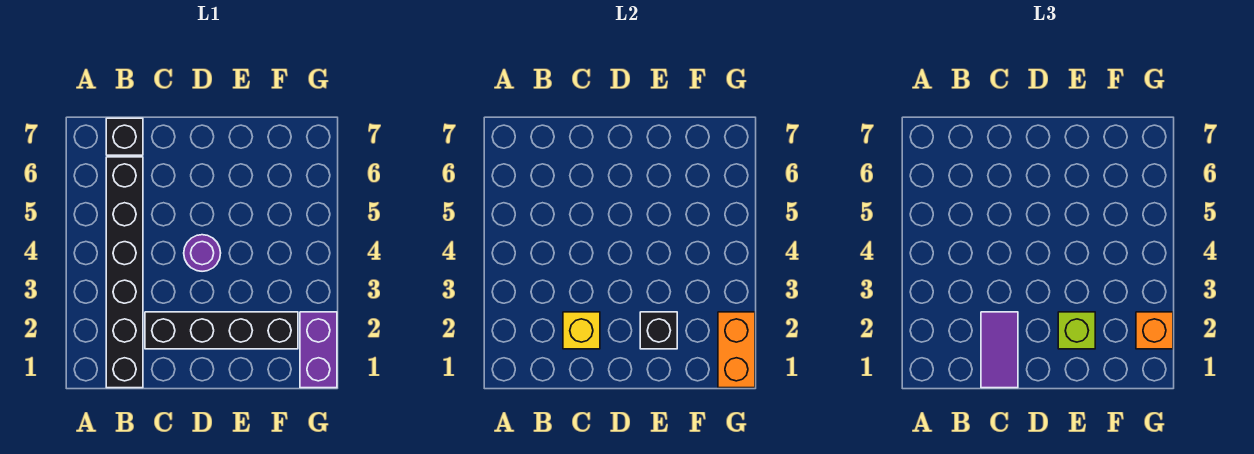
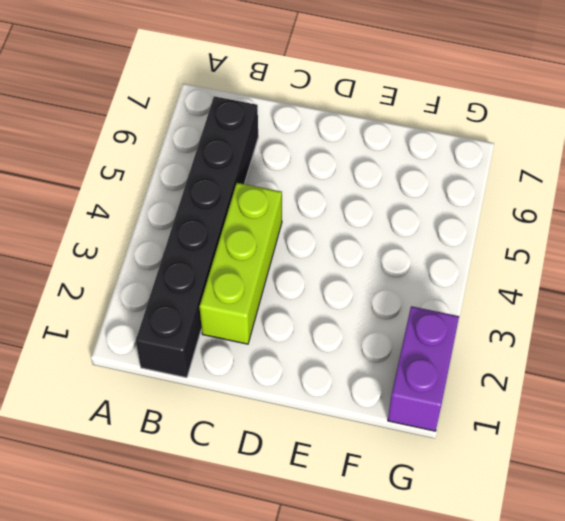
lime brick C2:C4 level 1 -> black brick C2:F2 level 1
none -> black brick B7 level 1
none -> purple round brick D4 level 1

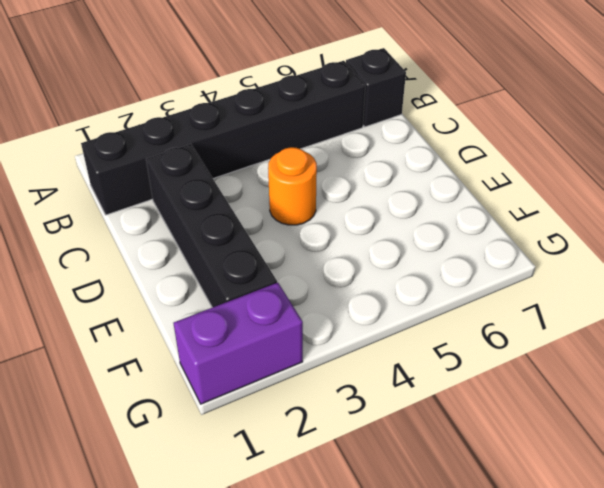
orange round brick D4 level 1 -> purple round brick D4 level 1
none -> yellow brick C2 level 2
none -> black brick E2 level 2

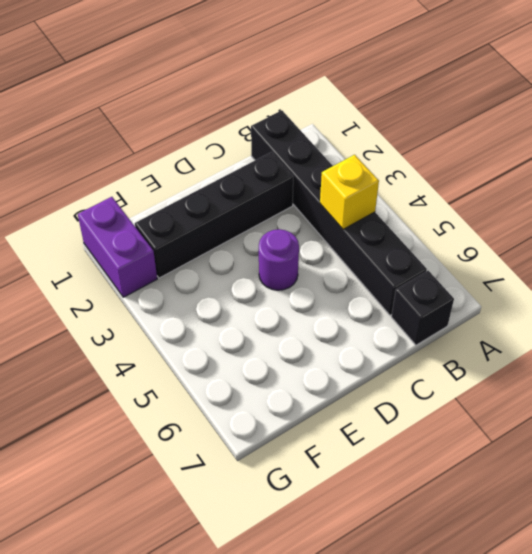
yellow brick B4 level 2 -> yellow brick C2 level 2
none -> black brick E2 level 2
none -> orange brick G1:G2 level 2

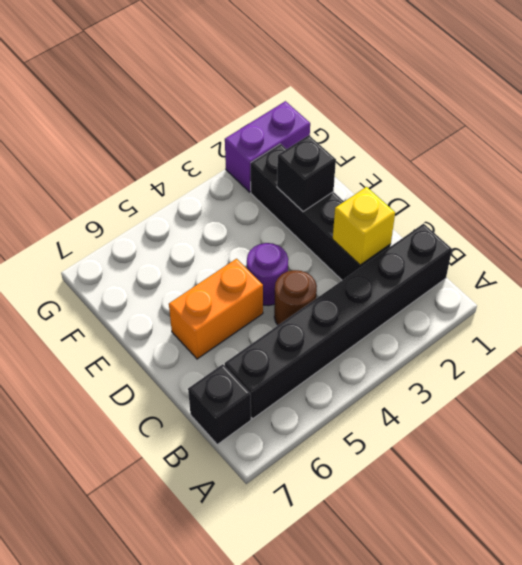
brown round brick C4 level 1 -> none
orange brick D5:D6 level 1 -> orange brick G1:G2 level 2
none -> purple tile C1:C2 level 3
none -> lime brick E2 level 3

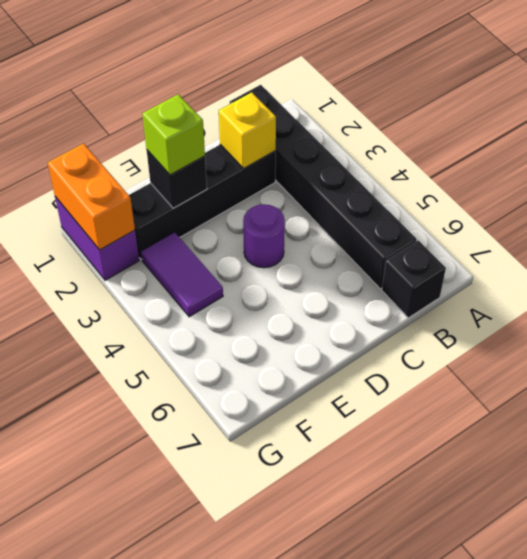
purple tile F3:F4 level 1 -> purple tile C1:C2 level 3
none -> orange brick G2 level 3

